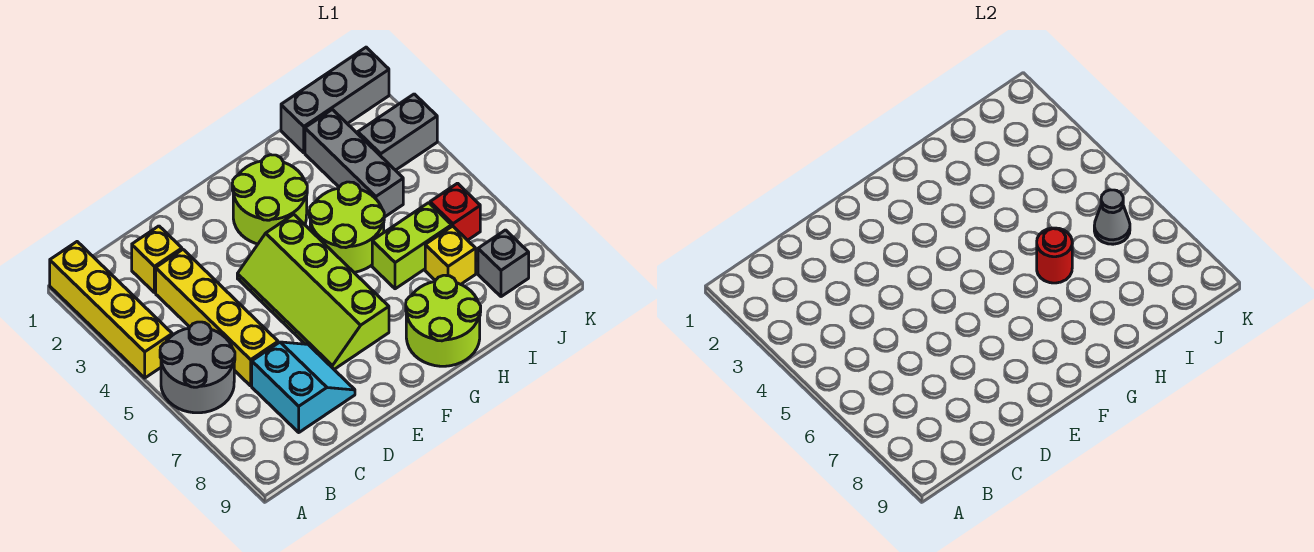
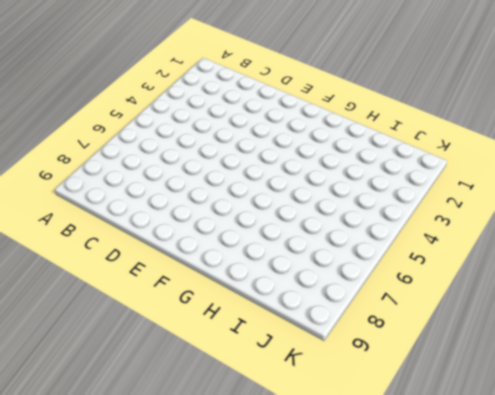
none -> yellow brick A1:A4 level 1
none -> grey round brick A5:B6 level 1
none -> yellow brick C2 level 1

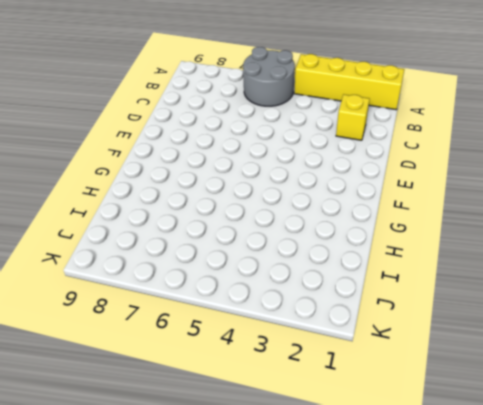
none -> yellow brick C3:C6 level 1
none -> cyan slope C7:D8 level 1 top C
none -> lime slope E4:F7 level 1 top F

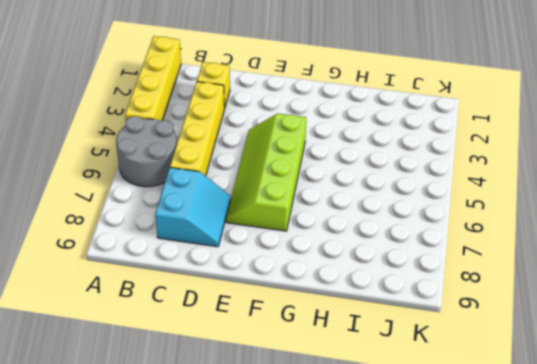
none -> lime round brick F2:G3 level 1
none -> lime round brick G4:H5 level 1
none -> lime round brick G8:H9 level 1

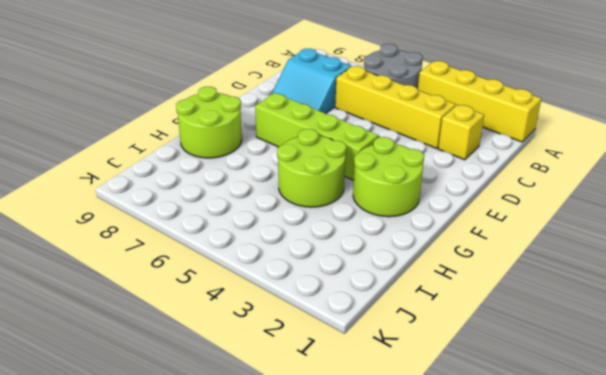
none -> lime brick H6:I6 level 1
none -> grey brick I1:K1 level 1
none -> grey brick I2:I4 level 1

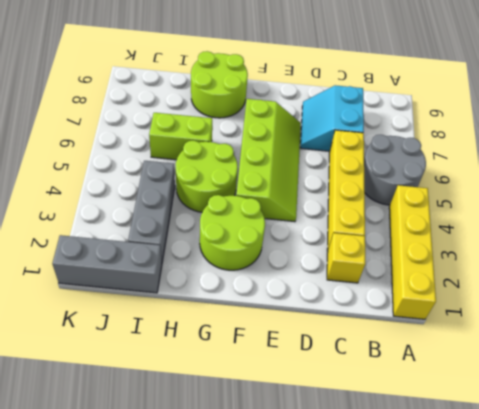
none -> yellow brick I7 level 1
none -> grey brick J3:K3 level 1
none -> red brick J6 level 1

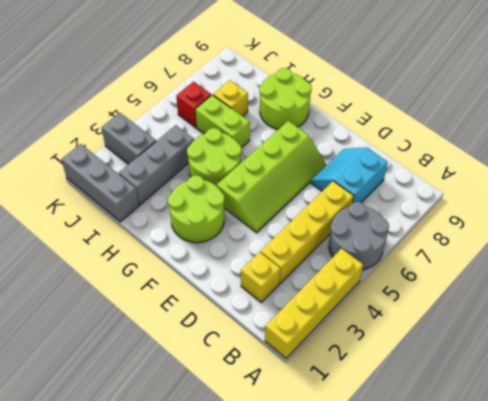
none -> grey brick J8 level 1
none -> red round brick H6 level 2
none -> grey cone J6 level 2

